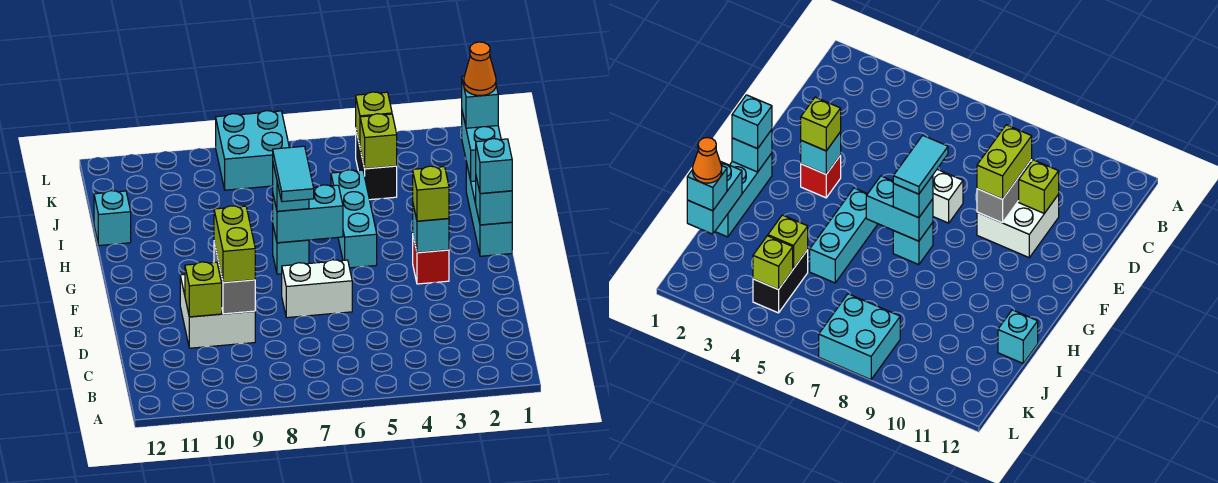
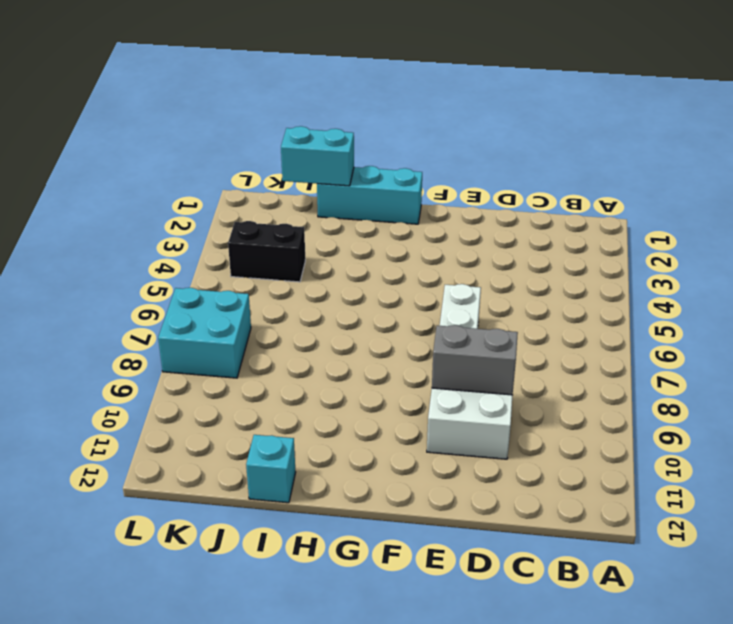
none -> red brick F3 level 1
none -> cyan brick G5:I5 level 1
none -> cyan brick G7 level 1

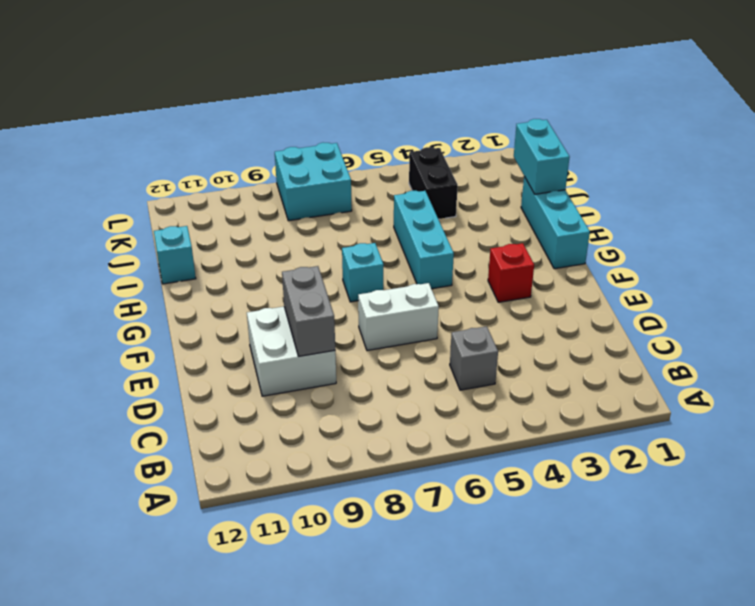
grey brick C5 level 1 -> none
none -> lime brick D10 level 2
none -> cyan brick F3 level 2
none -> cyan brick G1 level 2

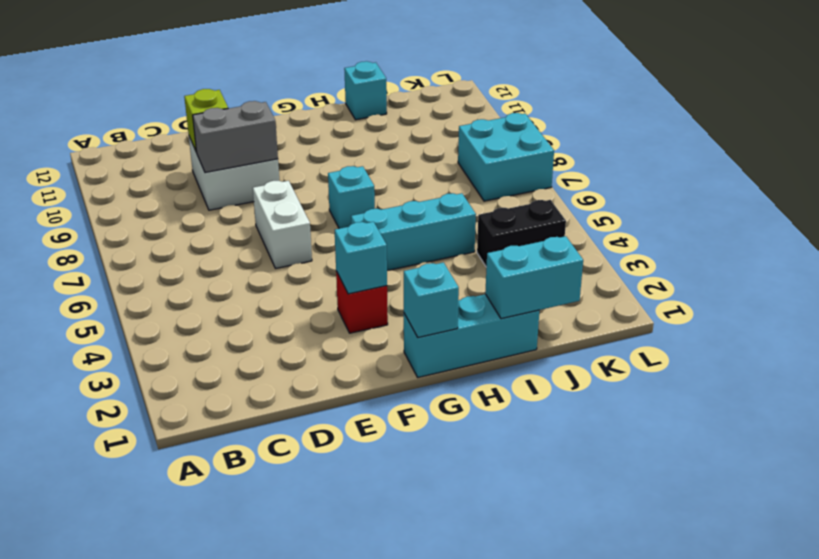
none -> cyan brick G6:G7 level 2
none -> lime brick J4 level 2
none -> lime brick K4 level 2

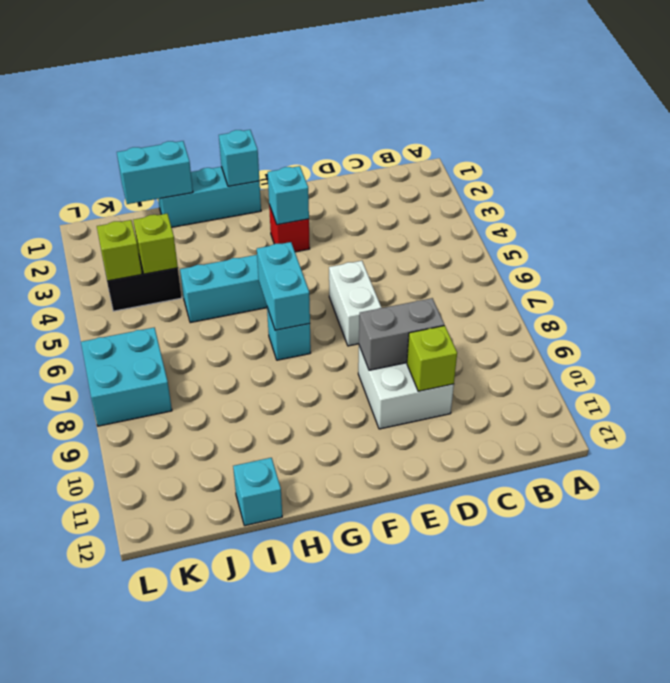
none -> lime brick D9:E9 level 3
none -> lime brick F3 level 3
none -> cyan brick G1 level 3

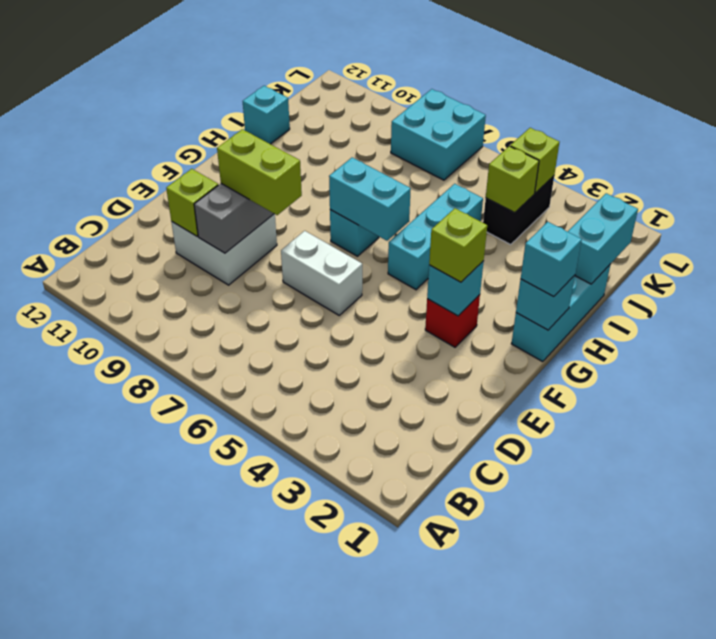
lime brick E8:E9 level 3 -> lime brick D9:E9 level 3
none -> cyan brick G7 level 3
none -> cyan brick J1 level 3
none -> cyan tile F7:G7 level 4

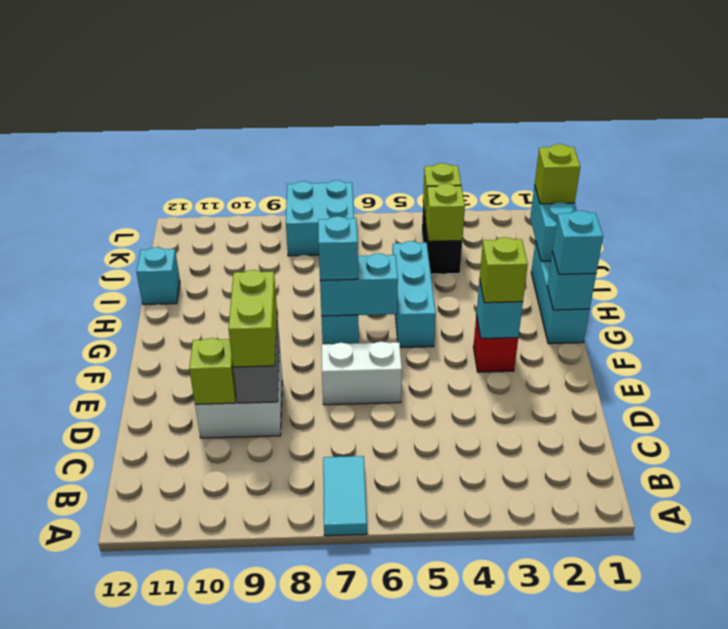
cyan tile A7:B7 level 1 -> cyan tile F7:G7 level 4
lime brick J1 level 3 -> cyan brick J1 level 3
none -> orange cone J1 level 4

